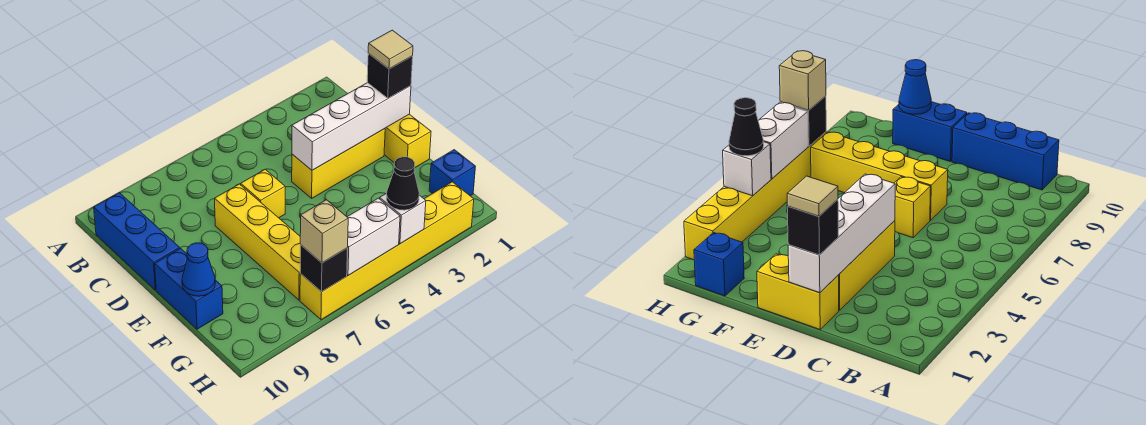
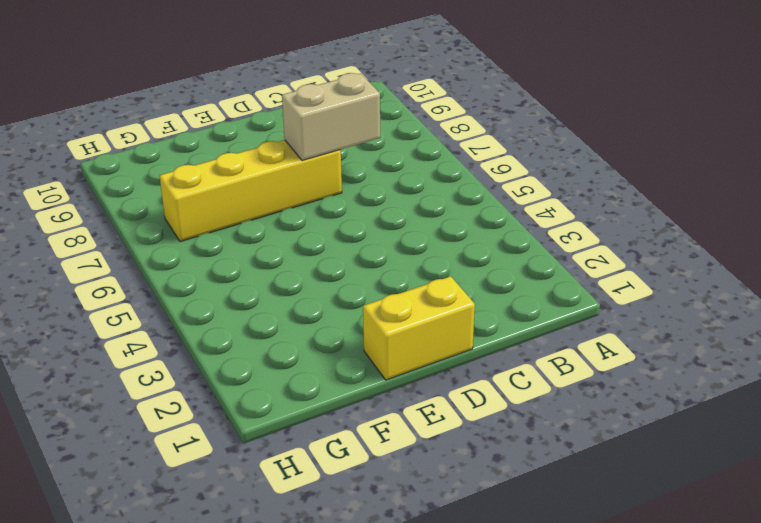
tan brick C7:D7 level 2 -> none
none -> blue brick B10:D10 level 1
none -> yellow brick D2:D4 level 1
none -> yellow brick D6 level 1

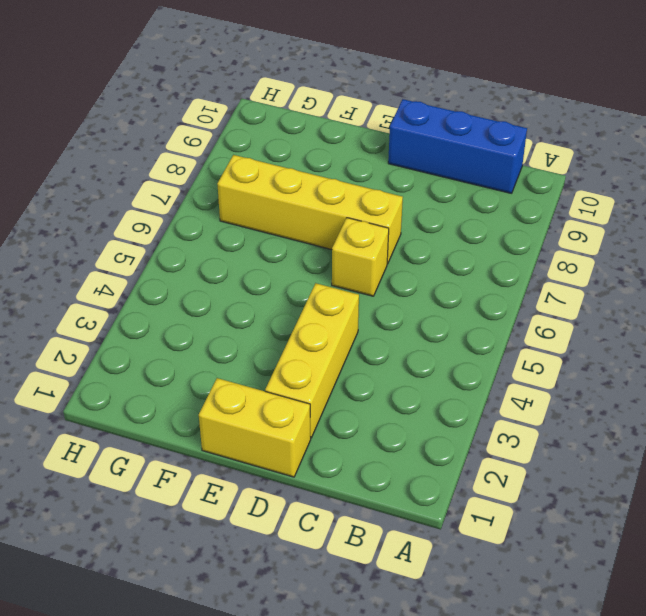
none -> blue brick E10:F10 level 1
none -> blue brick G1 level 1
none -> yellow brick H2:H7 level 1

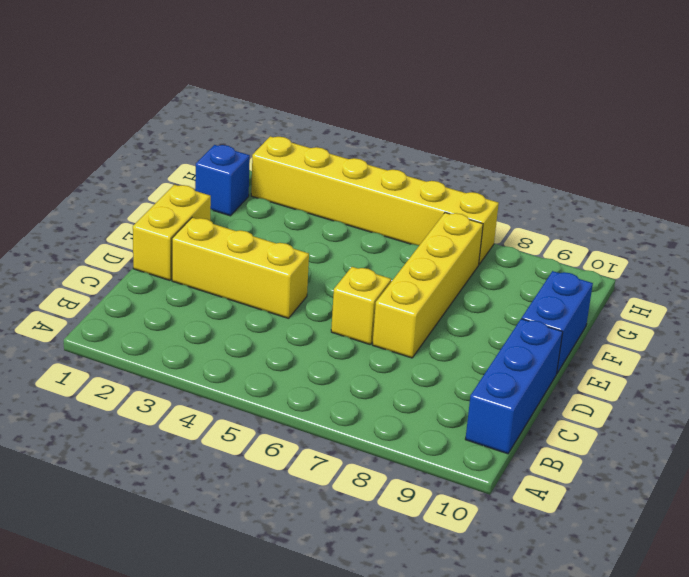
none -> white brick D1:D4 level 2
none -> blue cone F10 level 2
none -> white brick H4 level 2

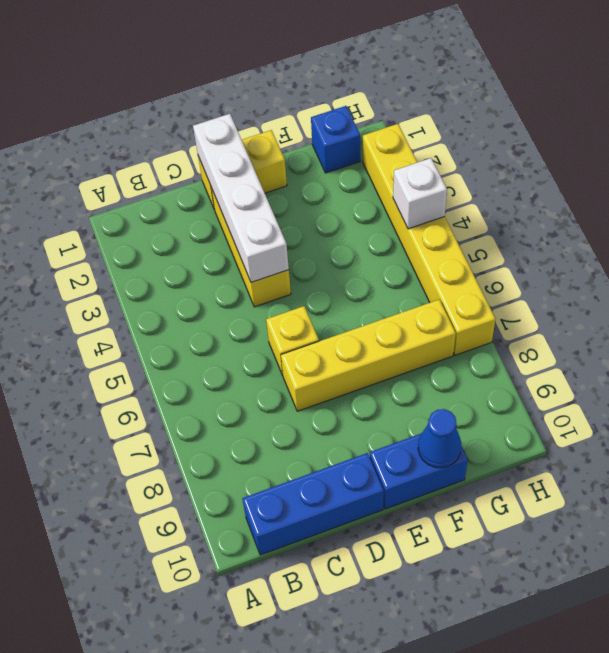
none -> white brick H5:H6 level 2
none -> black brick H7 level 2
none -> black brick D1 level 3

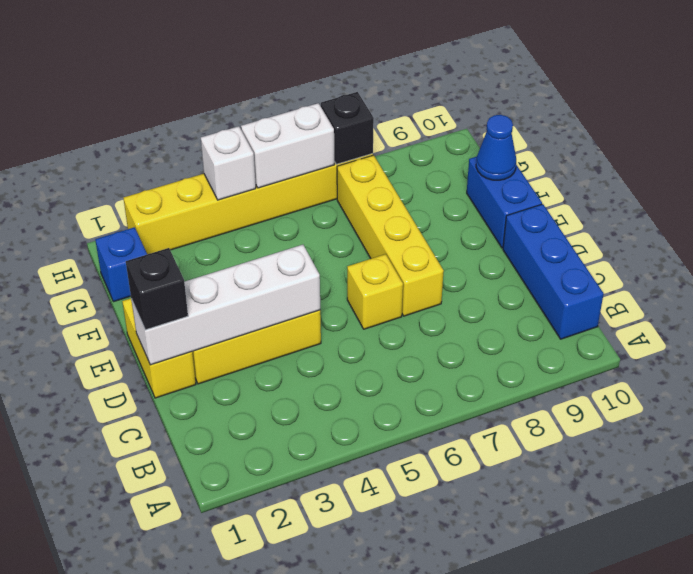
none -> black cone H4 level 3
none -> tan brick H7 level 3
none -> tan tile D1 level 4

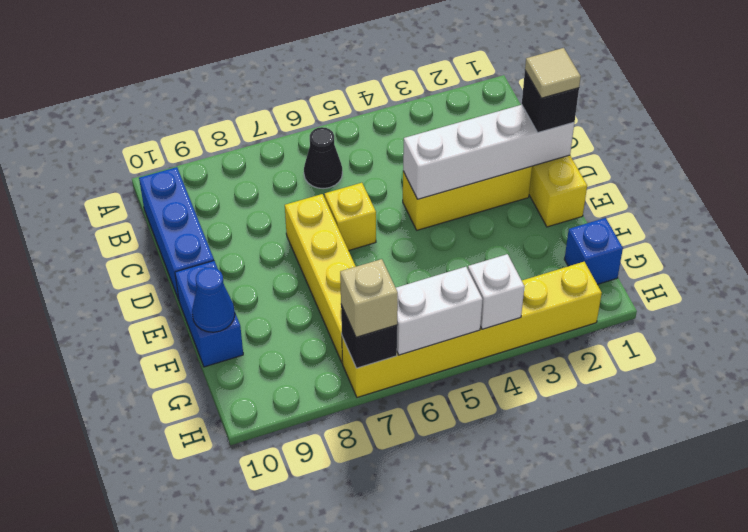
black cone B6 level 1 -> black cone H4 level 3

